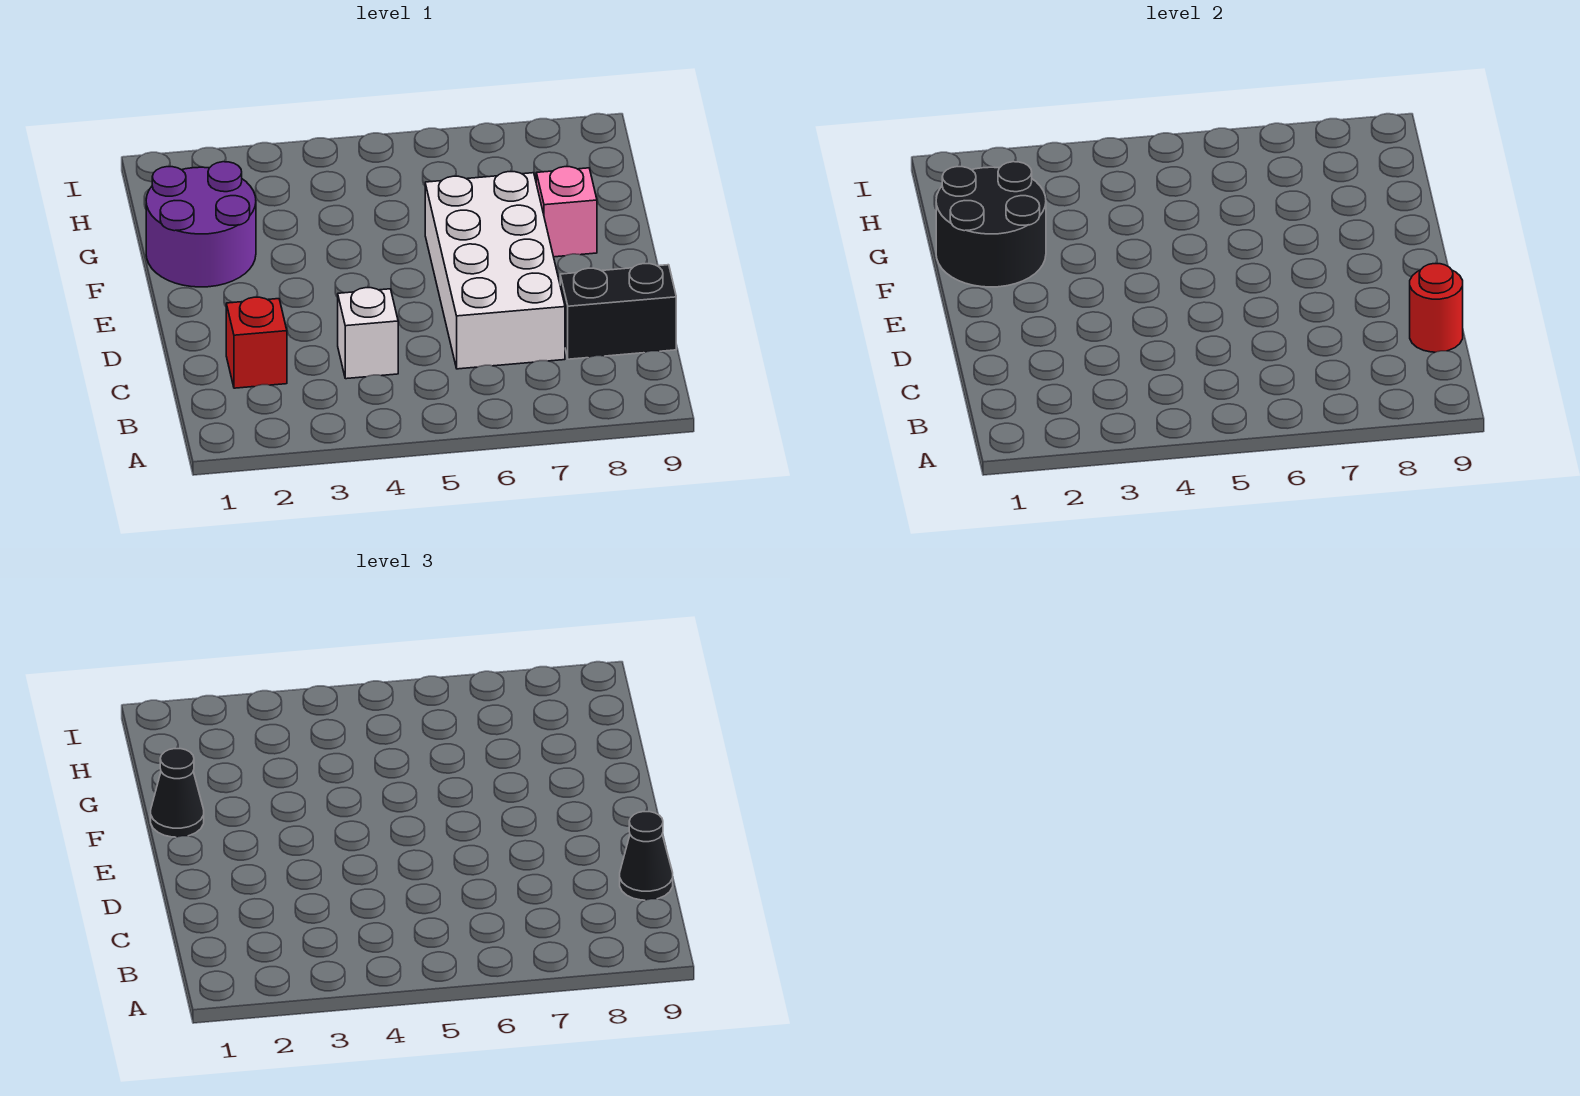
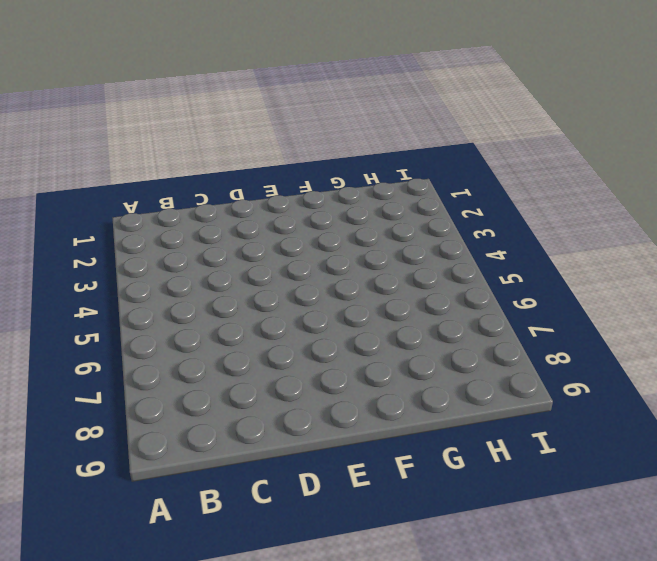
none -> red brick C2 level 1
none -> white brick C4 level 1

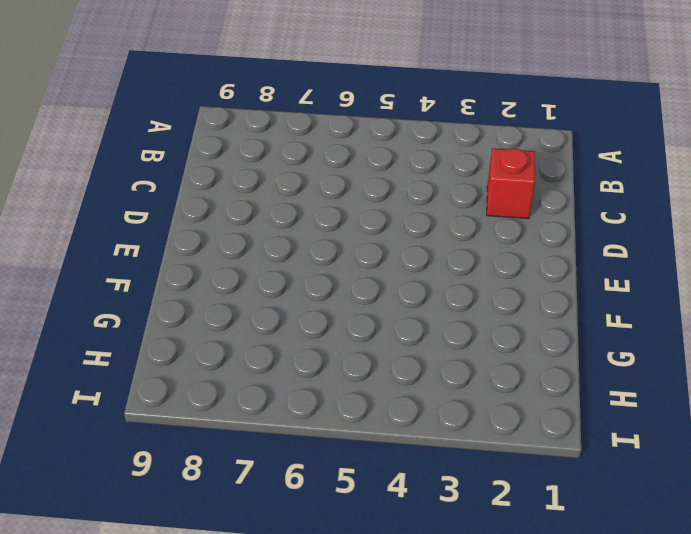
none -> white brick C4 level 1
none -> white brick C6:F7 level 1

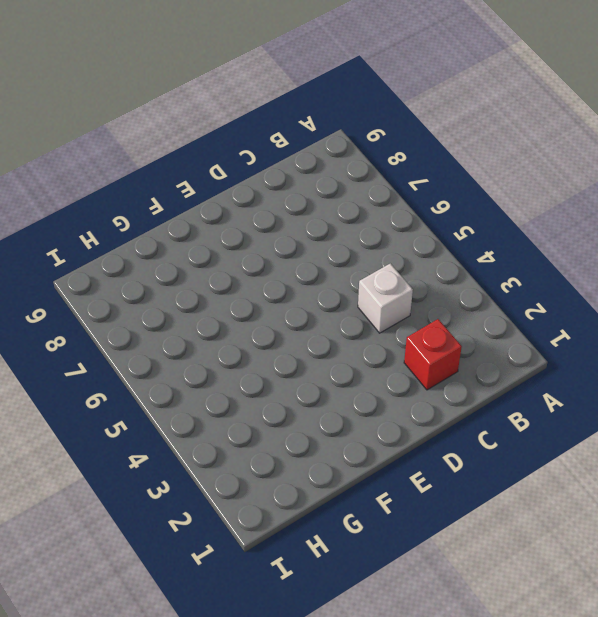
none -> white brick C6:F7 level 1
none -> black brick C8:C9 level 1

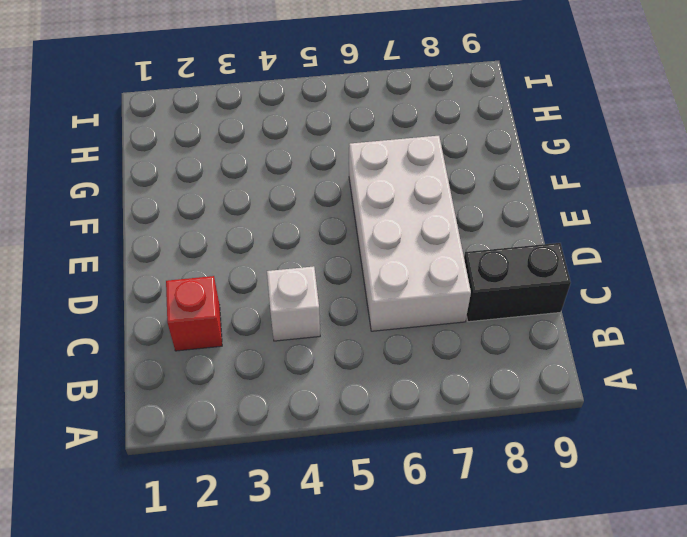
none -> purple round brick F1:G2 level 1
none -> pink brick F8 level 1

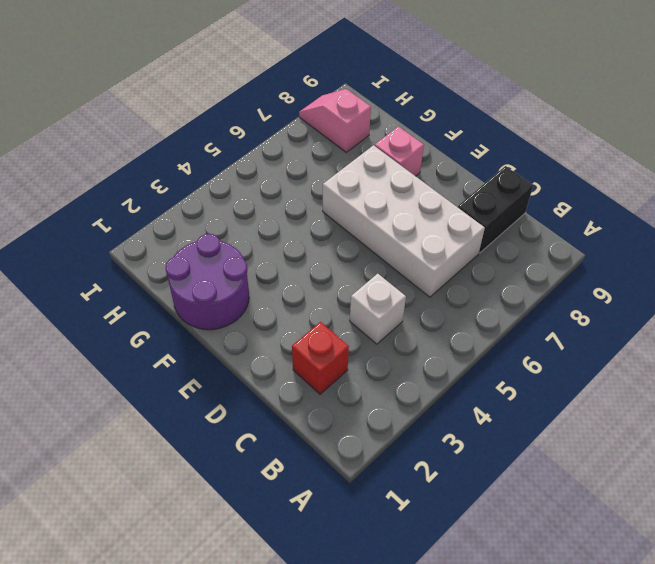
pink slope H8:I8 level 1 top H -> none
none -> red round brick C9 level 2
none -> black round brick F1:G2 level 2

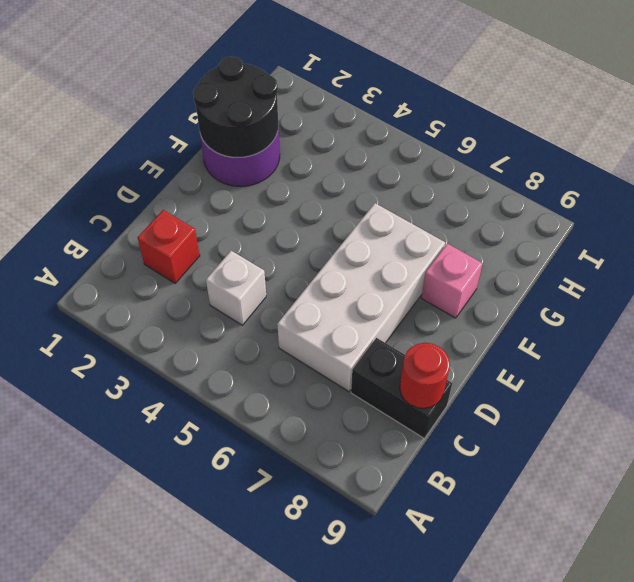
none -> black cone C9 level 3
none -> black cone F1 level 3

